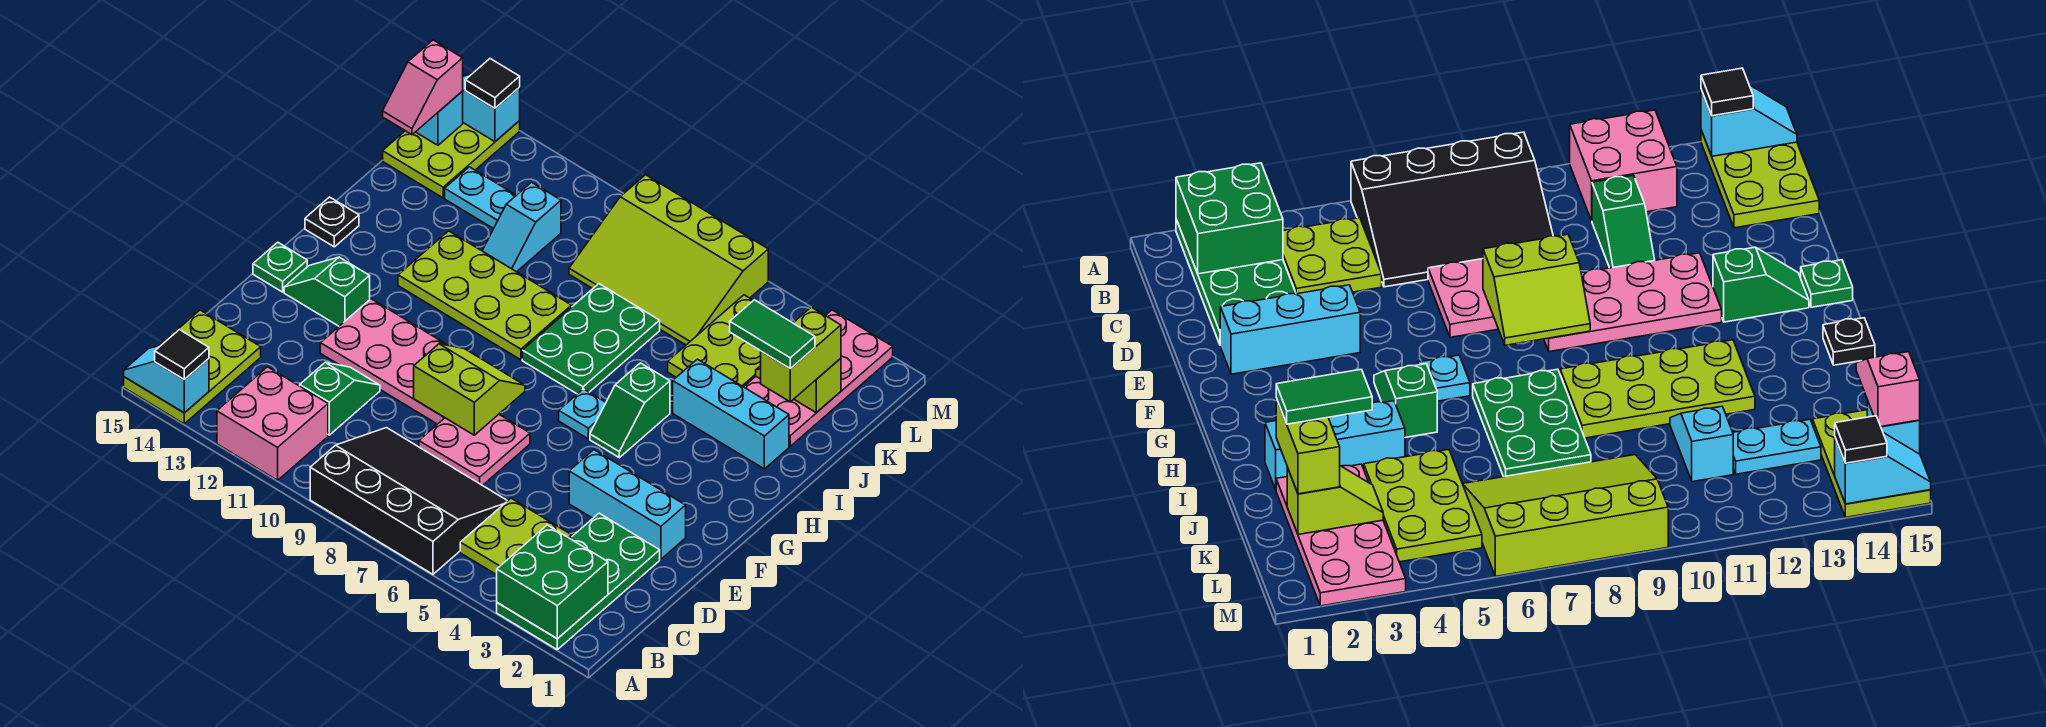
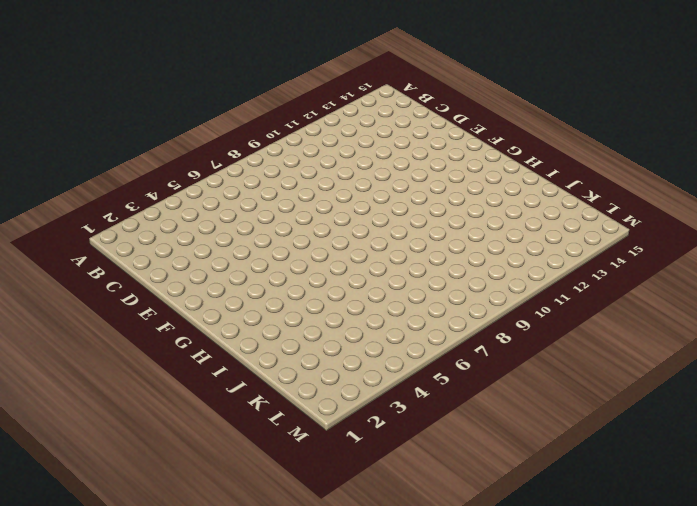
none -> green plate A2:D3 level 1
none -> black slope A6:C9 level 1 top A
none -> pink brick A11:B12 level 1
none -> lime plate A14:C15 level 1

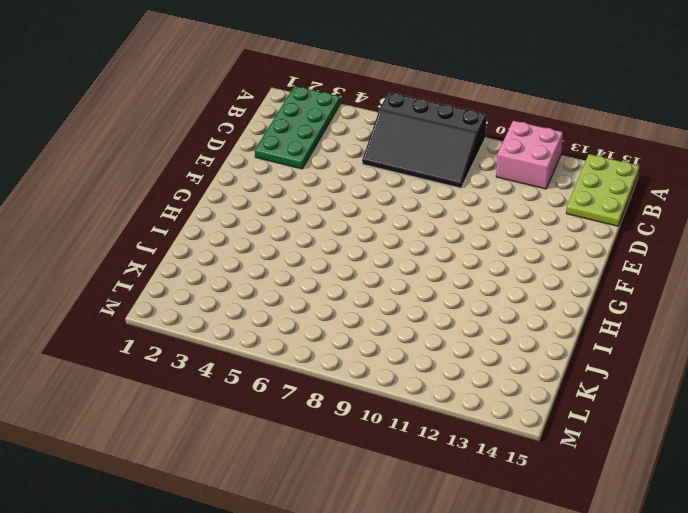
none -> lime plate B4:C5 level 1
none -> green slope C11:D11 level 1 top C
none -> pink plate D7:E8 level 1
none -> cyan brick E2:E4 level 1

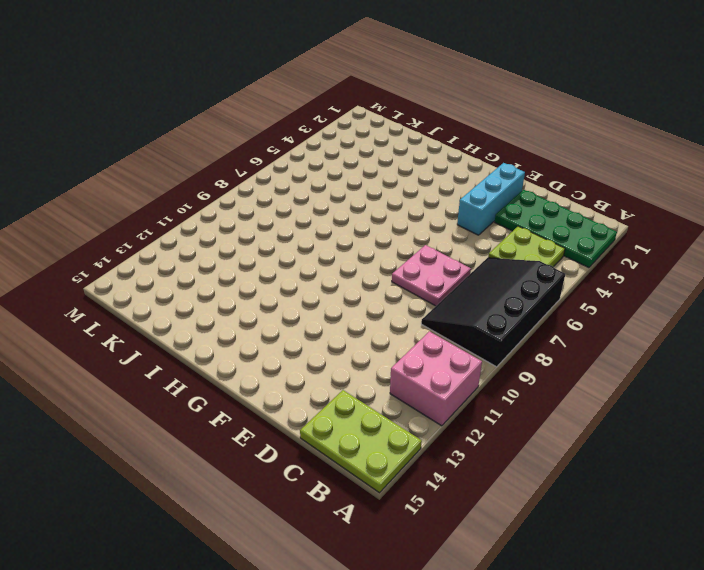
none -> green slope C11:D11 level 1 top C
none -> pink plate E9:F12 level 1
none -> green slope F13:F14 level 1 top 13
none -> green plate F15 level 1

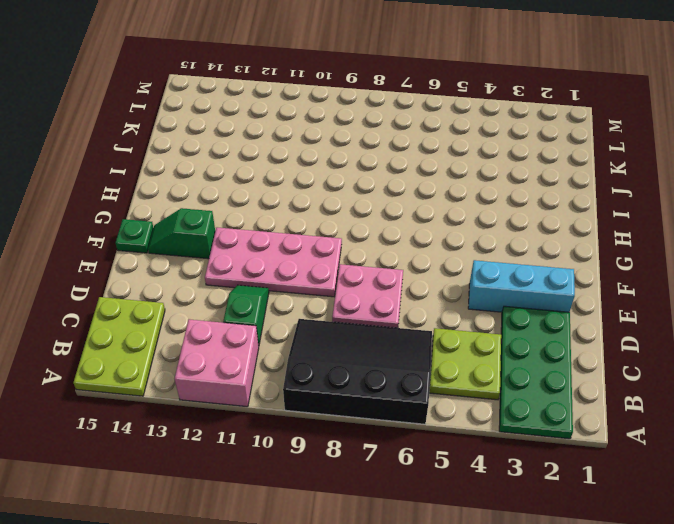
none -> green slope G5:H5 level 1 top H
none -> cyan plate G6 level 1
none -> green plate H7:J8 level 1
none -> lime plate H9:I12 level 1

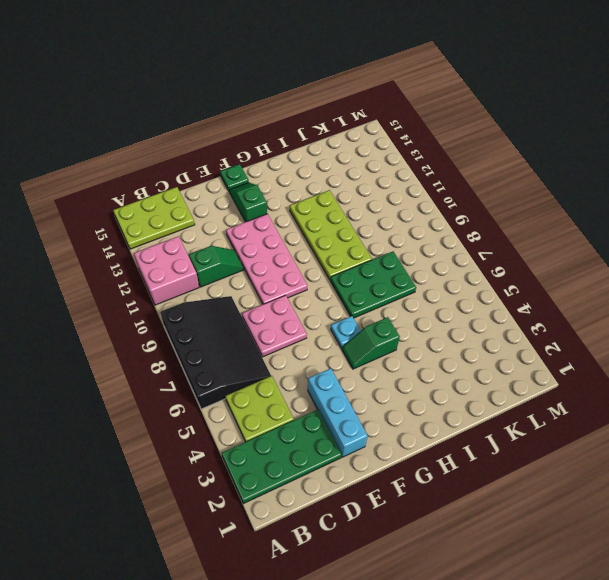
none -> black plate H15 level 1
none -> cyan brick I2:I4 level 1
none -> pink plate J2:M3 level 1
none -> lime plate J4:L5 level 1

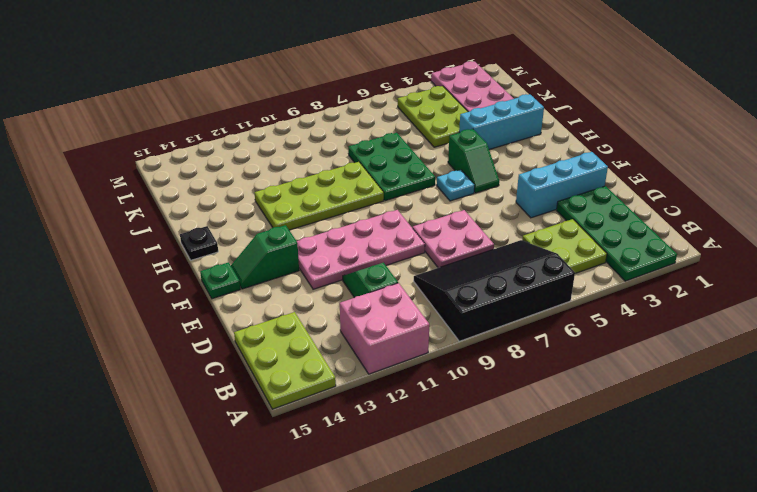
none -> cyan slope J11:K11 level 1 top K
none -> lime slope K6:M9 level 1 top M
none -> cyan plate K12:K13 level 1
none -> lime plate K14:M15 level 1

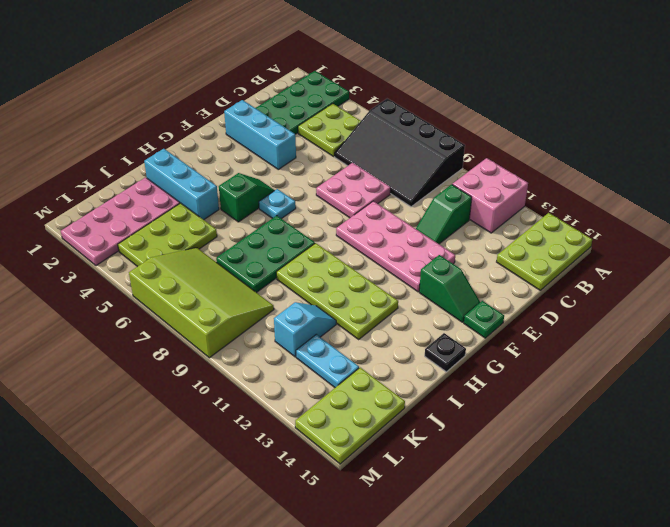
none -> green brick A2:B3 level 2
none -> cyan slope A14:A15 level 2 top 14
none -> lime slope E8:F9 level 2 top E
none -> lime slope K2:K3 level 2 top 2

